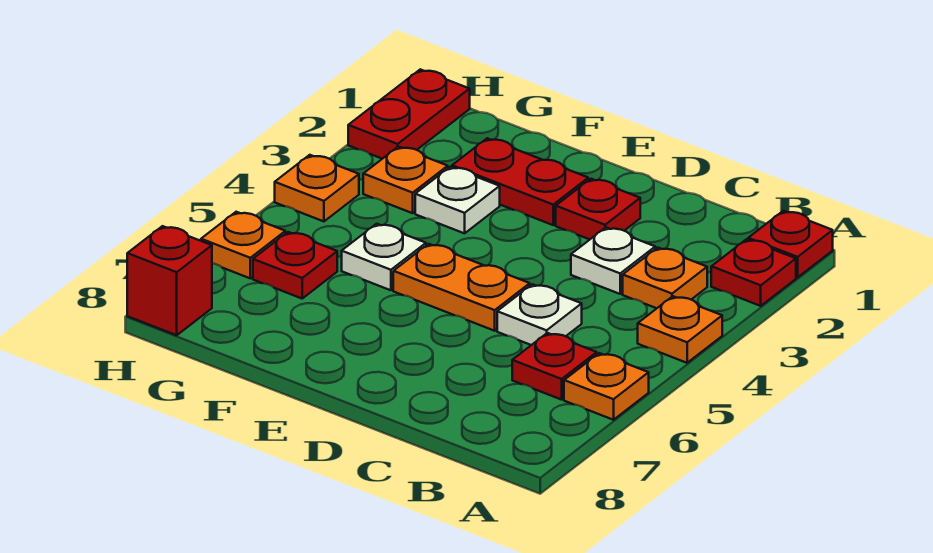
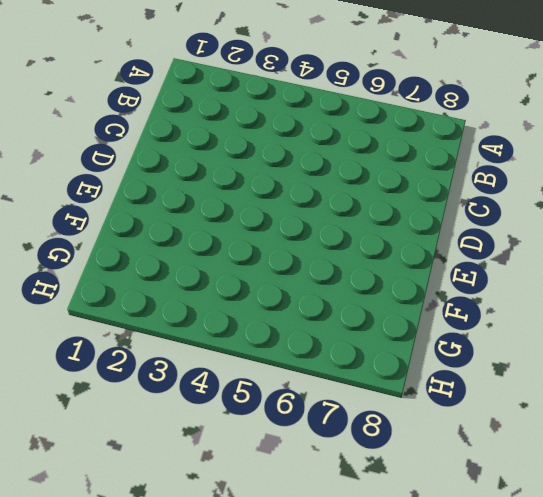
none -> red plate A1 level 1
none -> red plate A2 level 1
none -> orange plate A4 level 1

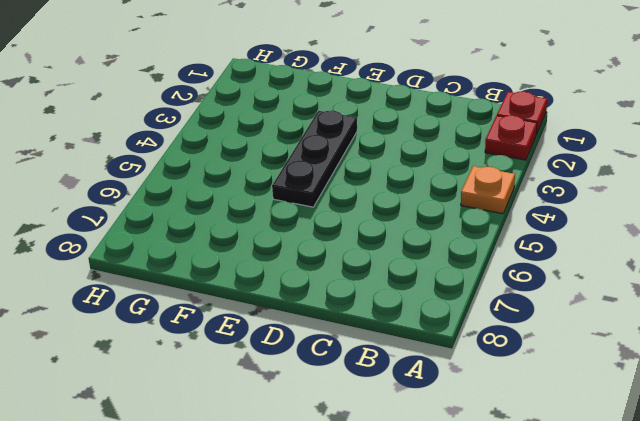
black plate E3:E5 level 1 -> orange plate D5:E5 level 1
none -> orange plate A6 level 1
none -> orange plate B3 level 1
none -> red plate B6 level 1

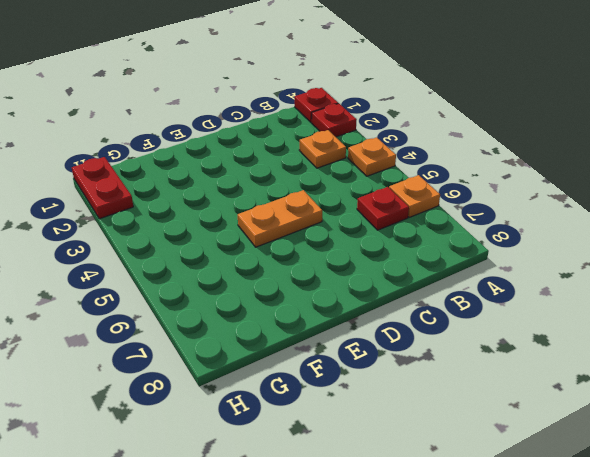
none -> white plate C3 level 1
none -> white plate C5 level 1
none -> red plate D2 level 1

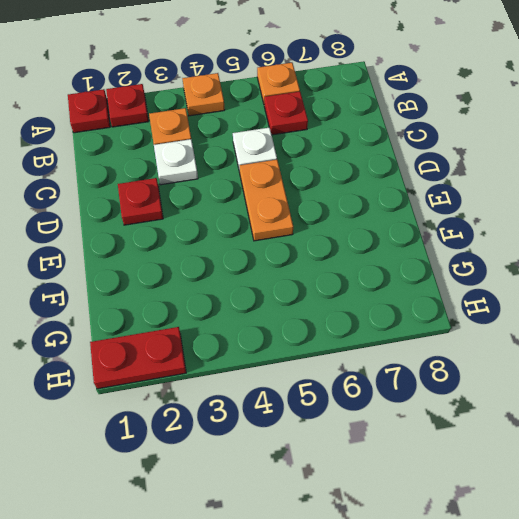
none -> red plate E2:F2 level 1
none -> white plate F3 level 1
none -> white plate F5 level 1

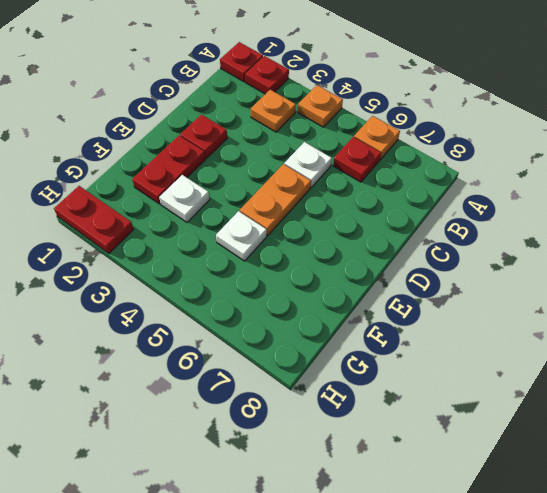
none -> white plate C3 level 1
none -> orange plate G3 level 1
none -> red plate G6 level 1

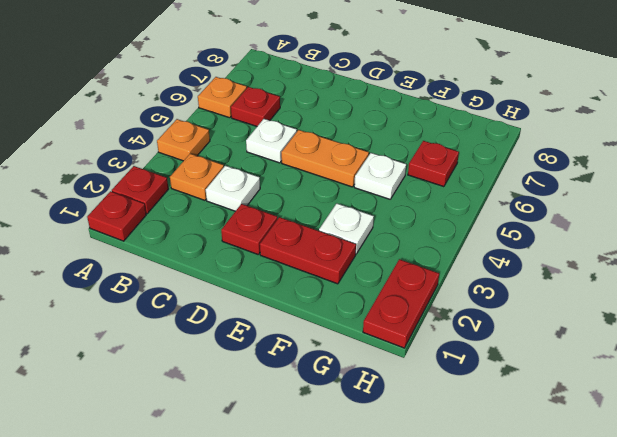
none -> orange plate G3 level 1
none -> orange plate H4 level 1
none -> orange plate H6 level 1

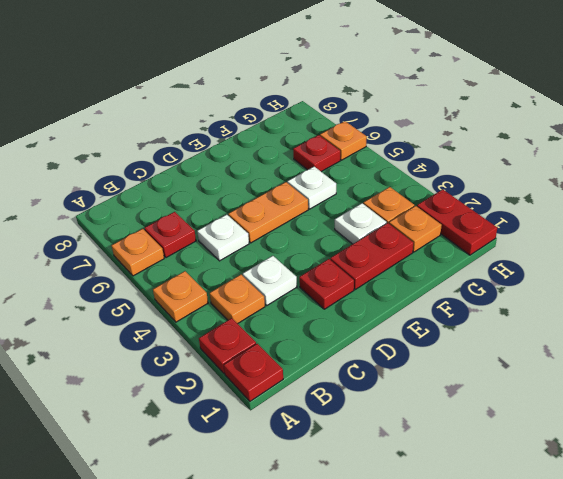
orange plate G2 level 1 -> orange plate H4 level 1
none -> red brick H8 level 1

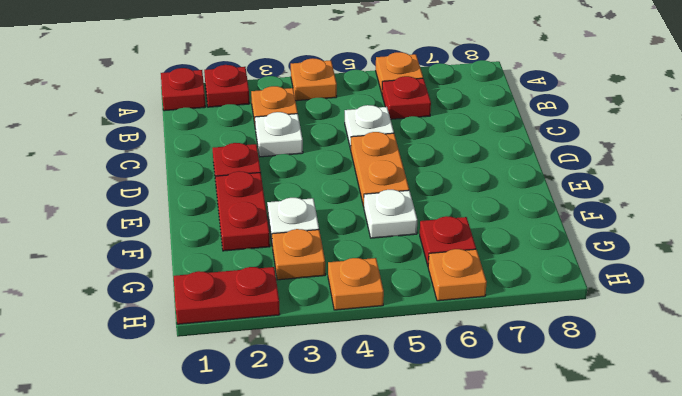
none -> red brick H8 level 1

